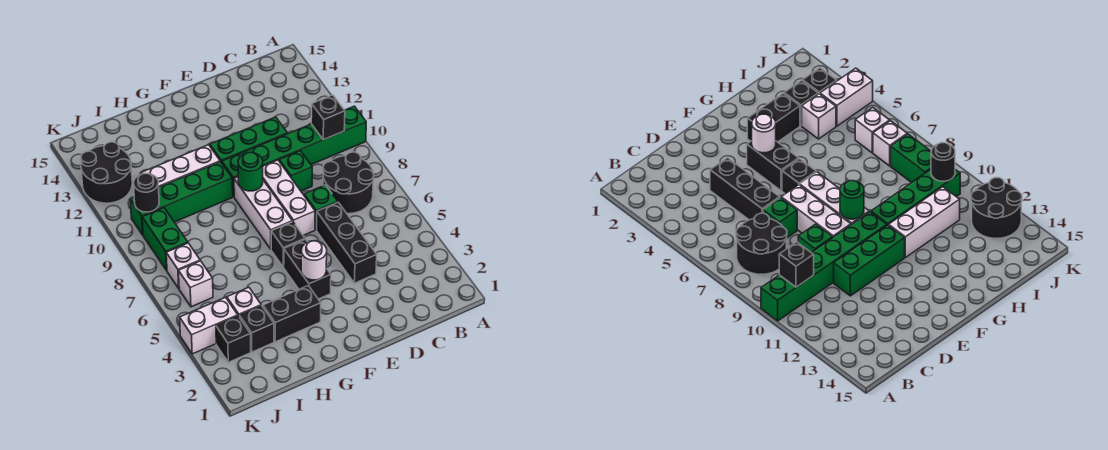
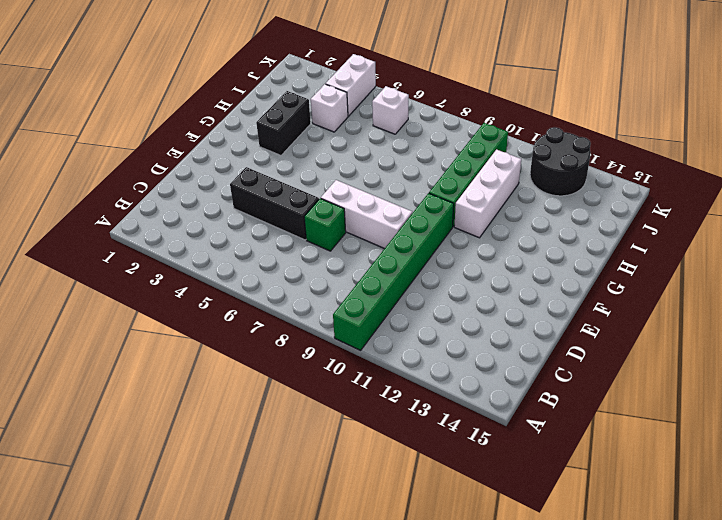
none -> black round brick B7:C8 level 1
none -> green brick D9 level 1
none -> green brick D11:F11 level 1

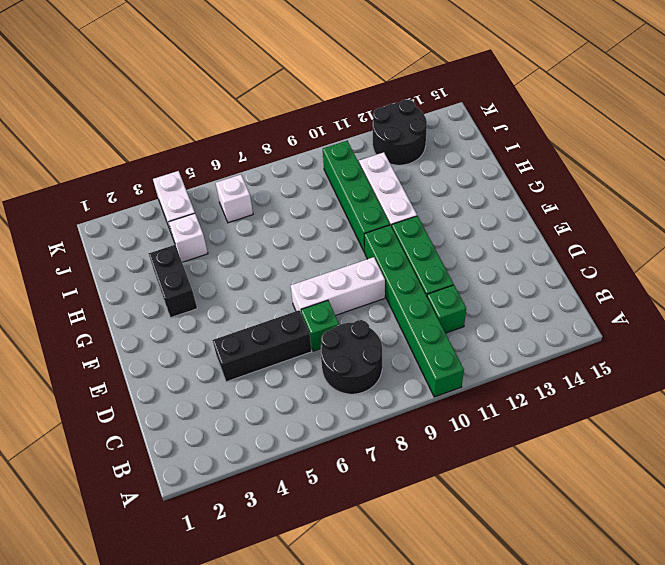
green brick C11 level 1 -> green brick D9 level 1
none -> black brick F4:F5 level 1
none -> black brick F6 level 1
none -> white brick F7:F9 level 1

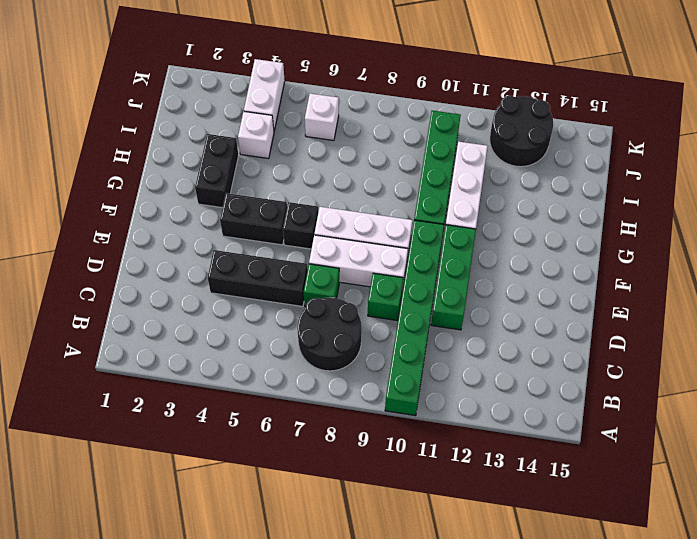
none -> black brick I3 level 1
none -> black brick J3 level 1
none -> white brick J7 level 1

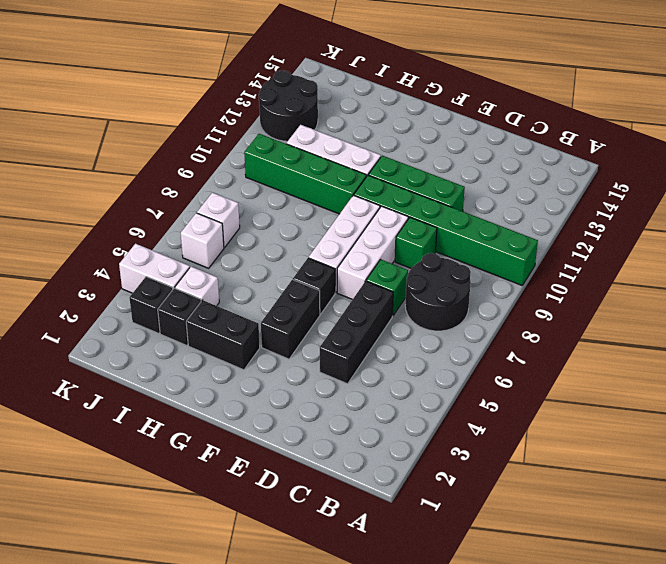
none -> green brick J8:J9 level 1
none -> black brick B10 level 2
none -> white round brick F4 level 2

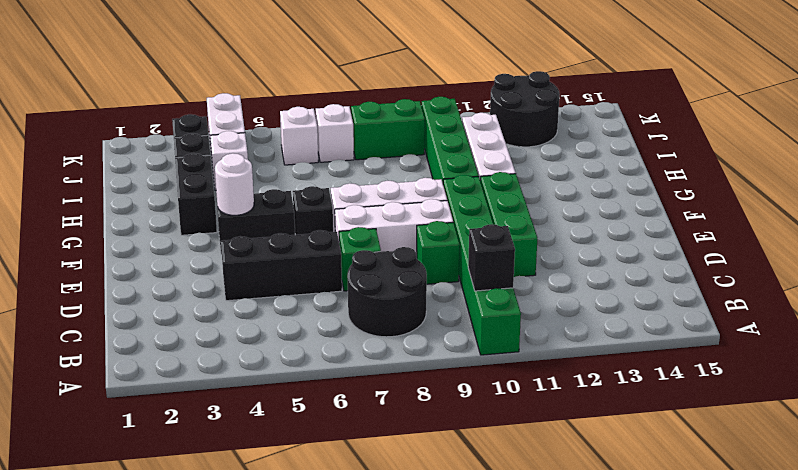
none -> green round brick F9 level 2
none -> black round brick J10 level 2

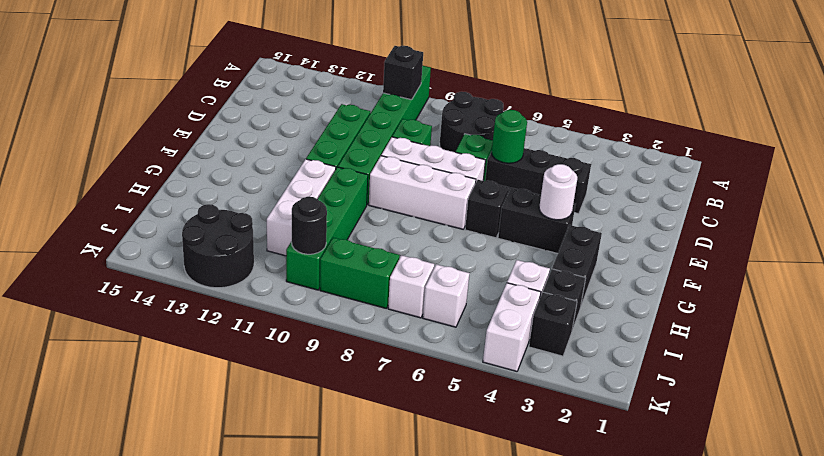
green round brick D6 level 2 -> green round brick F9 level 2

